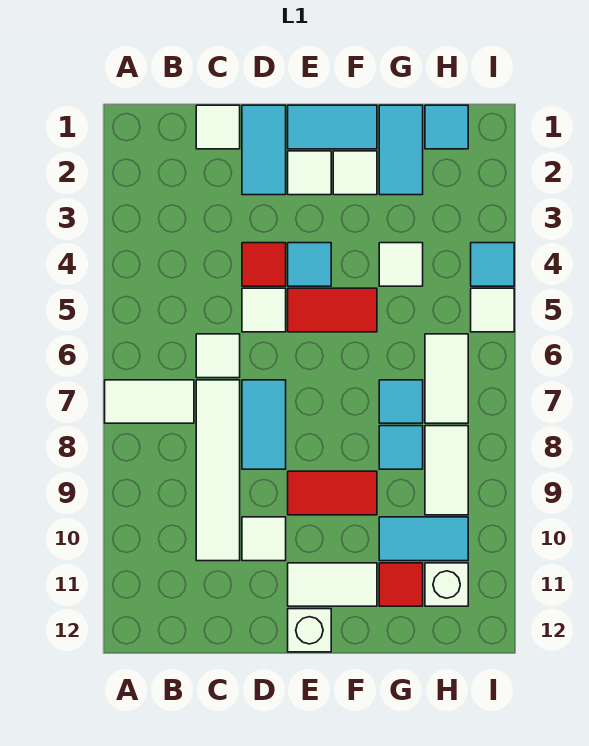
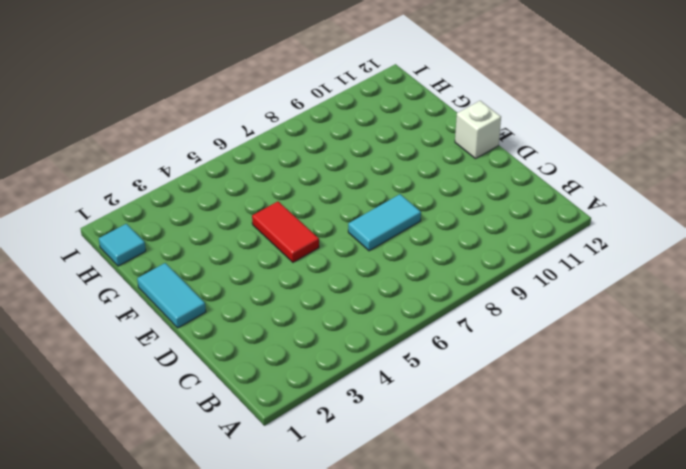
none -> white tile A7:B7 level 1
none -> white tile C1 level 1
none -> white tile C6 level 1

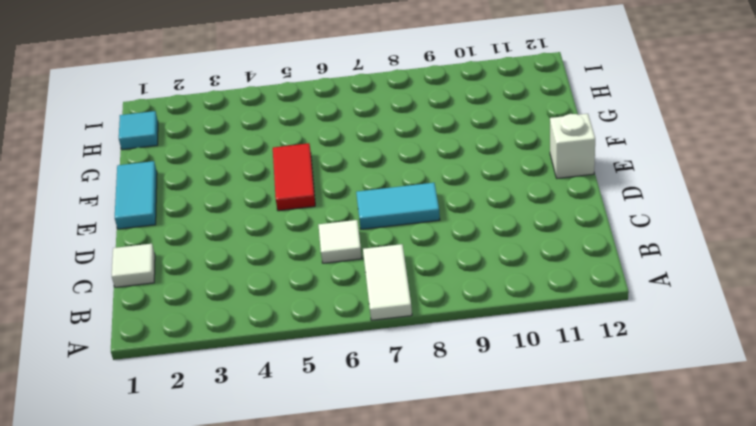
none -> white tile C7:C10 level 1
none -> cyan tile D1:D2 level 1
none -> red tile D4 level 1

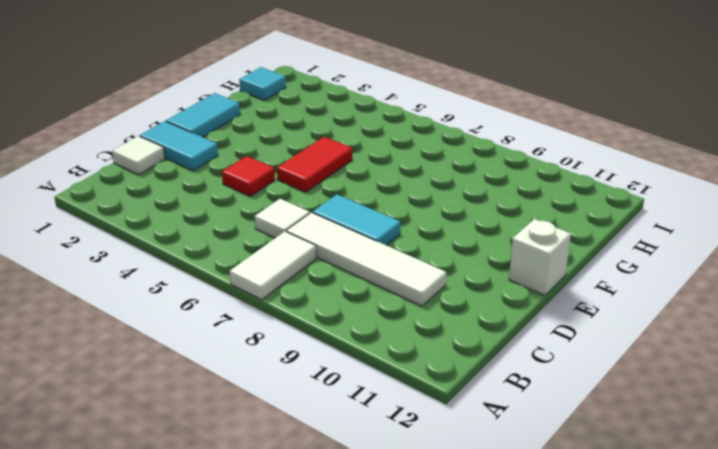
none -> white tile D5 level 1
none -> white tile D10 level 1
none -> white tile E2 level 1

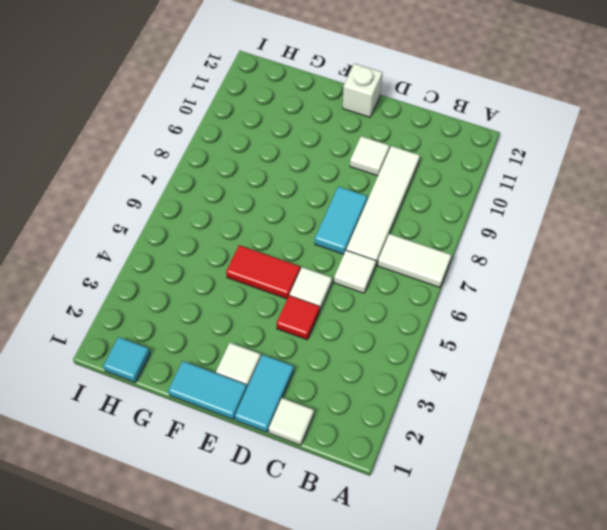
none -> cyan tile E4 level 1
none -> red tile E9:F9 level 1
none -> white tile E11:F11 level 1

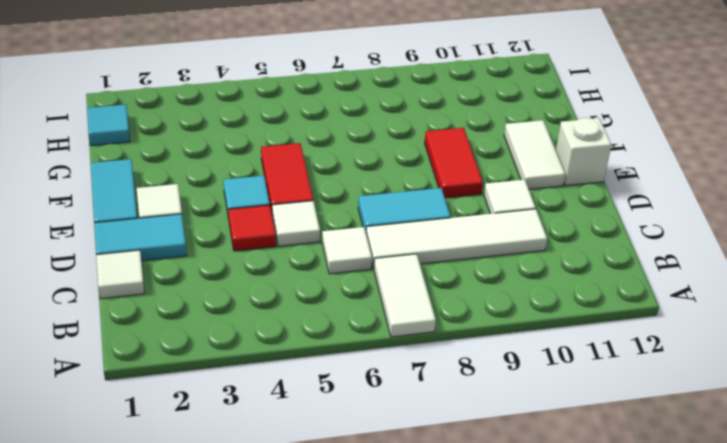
none -> white tile F2 level 1
none -> cyan tile G1:G2 level 1
none -> white tile G4 level 1

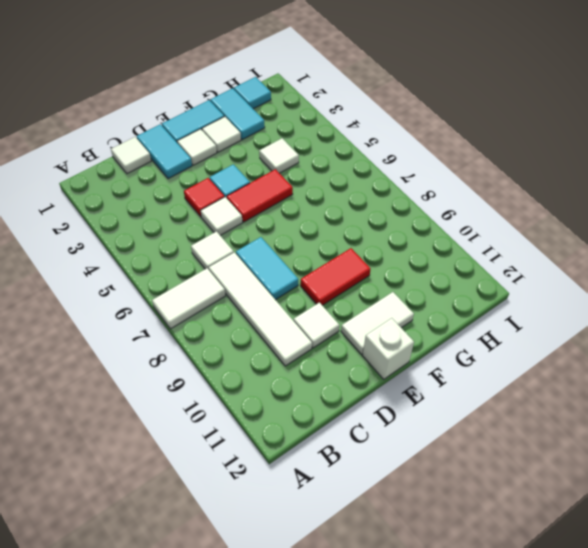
none -> cyan tile G7 level 1
none -> cyan tile G8 level 1
none -> cyan tile G10:H10 level 1

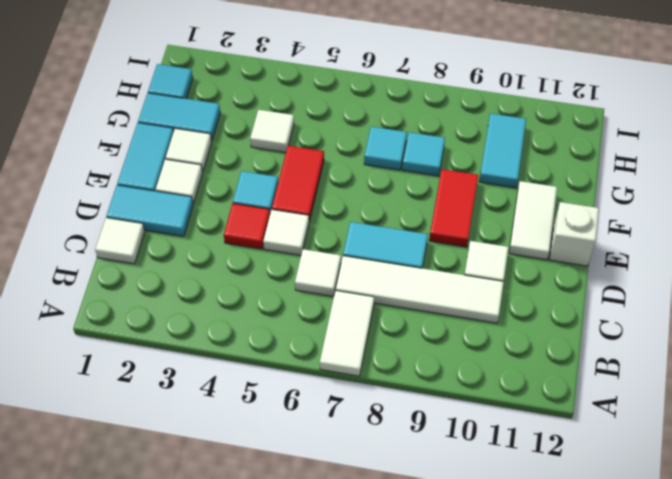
none -> red tile G11 level 1
none -> white tile H6:H7 level 1
none -> white tile H8:H9 level 1

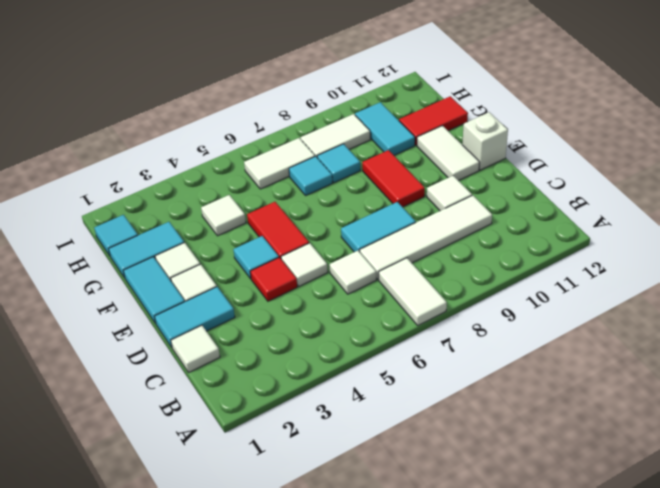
red tile G11:G12 level 1 -> red tile G11 level 1
none -> white brick H11 level 1
none -> cyan tile I4 level 1
none -> white tile I5 level 1

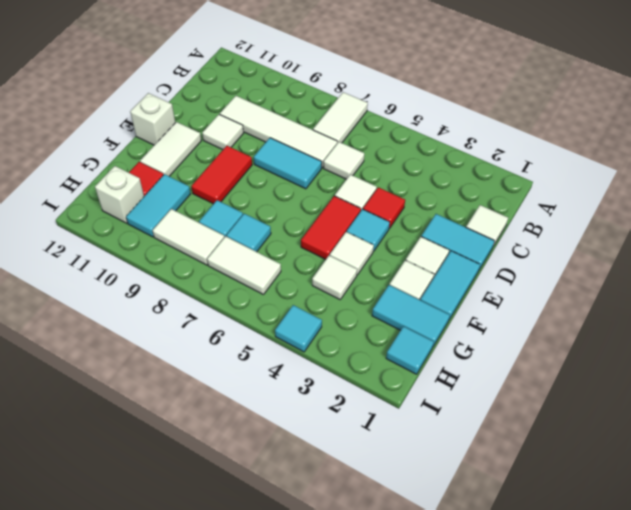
white tile F4 level 1 -> white tile I5 level 1

